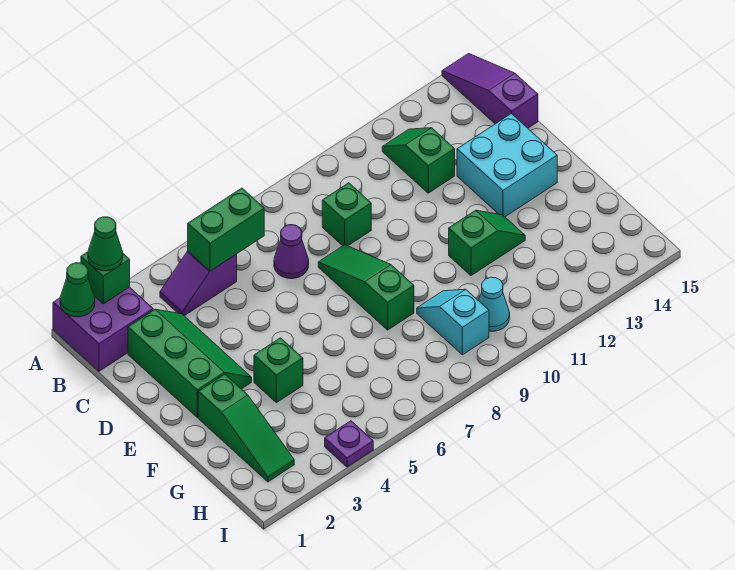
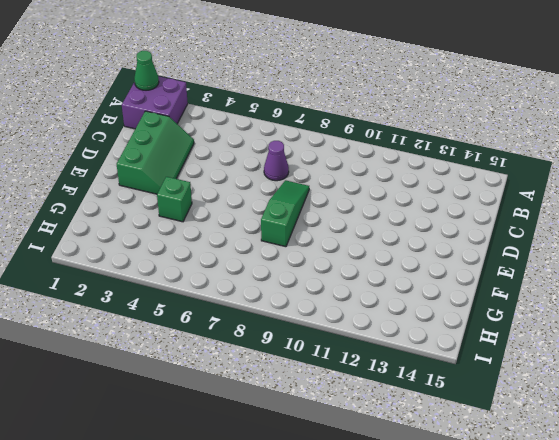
none -> purple slope A15:C15 level 1 top C
none -> purple slope B4:B5 level 1 top 5
none -> green slope B12:C12 level 1 top C

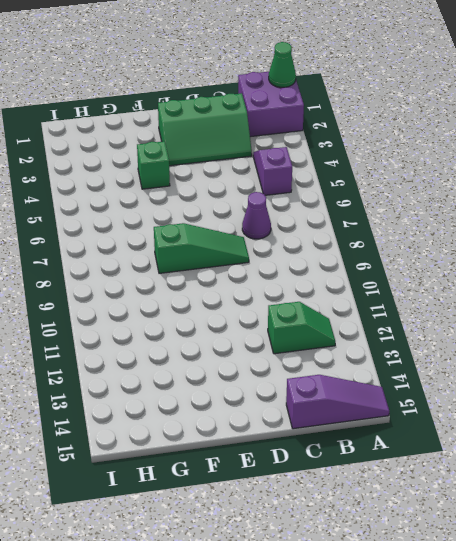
none -> green brick C9 level 1
none -> cyan brick D13:E14 level 1
none -> green slope F2:H2 level 1 top F

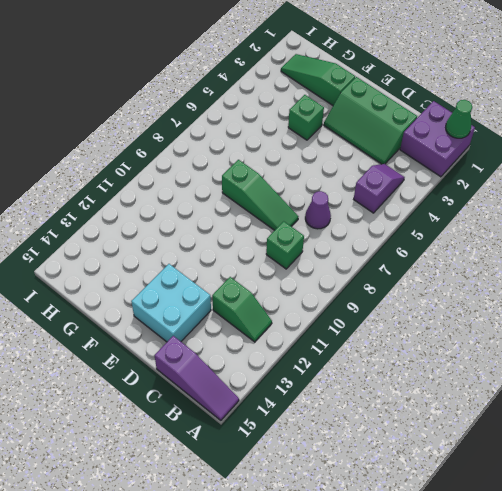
none -> green slope F11:F12 level 1 top 11
none -> cyan slope G9:H9 level 1 top H
none -> cyan cone H10 level 1

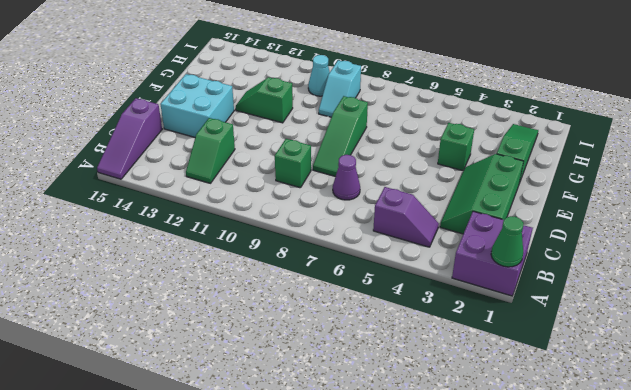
none -> purple plate I4 level 1
none -> green brick A2 level 2
none -> green brick B5:B6 level 2

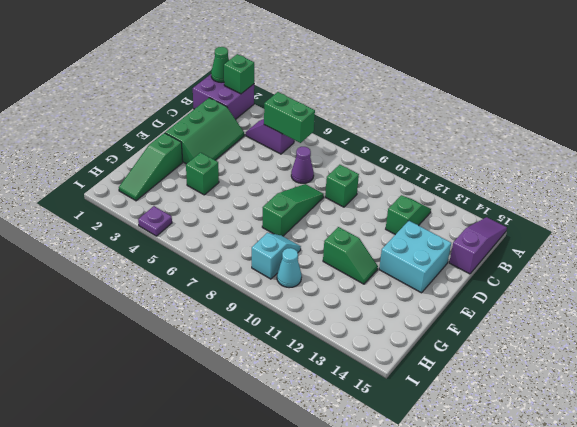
none -> green cone A2 level 3

